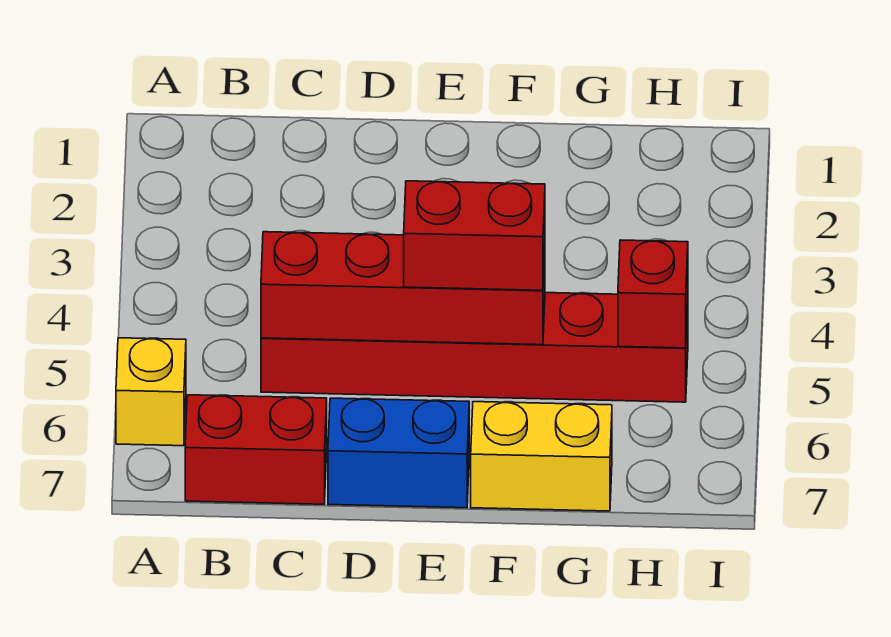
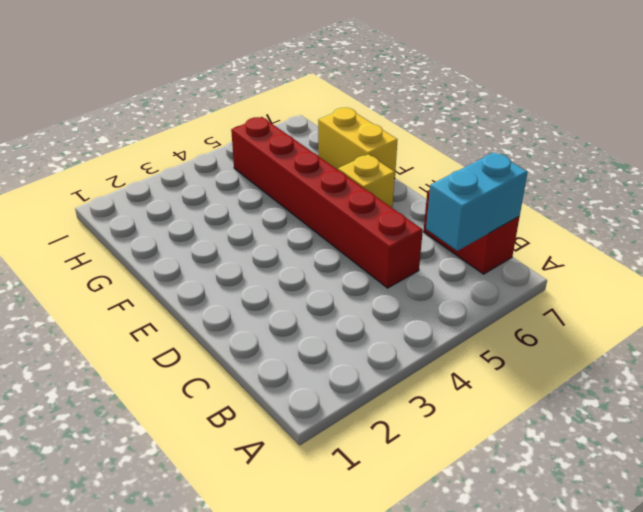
cyan brick B6:B7 level 2 -> none
yellow brick E6 level 1 -> yellow brick A6 level 1
none -> blue brick D7:E7 level 1
none -> red brick C5:F5 level 2

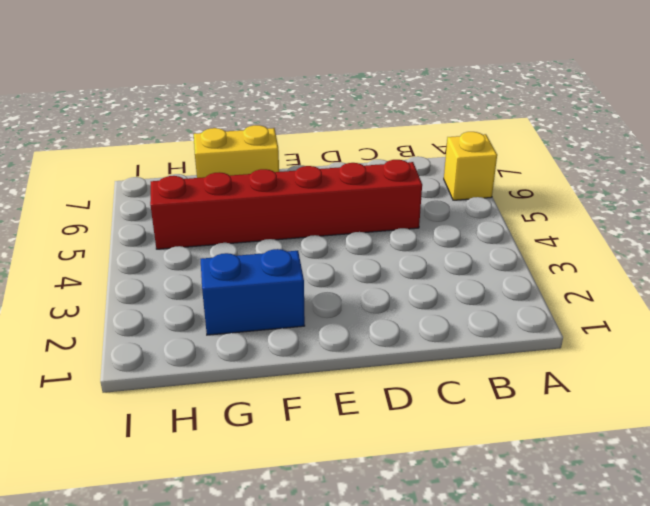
blue brick F2:G2 level 1 -> blue brick D7:E7 level 1
none -> red brick B7:C7 level 1
none -> red brick C5:F5 level 2

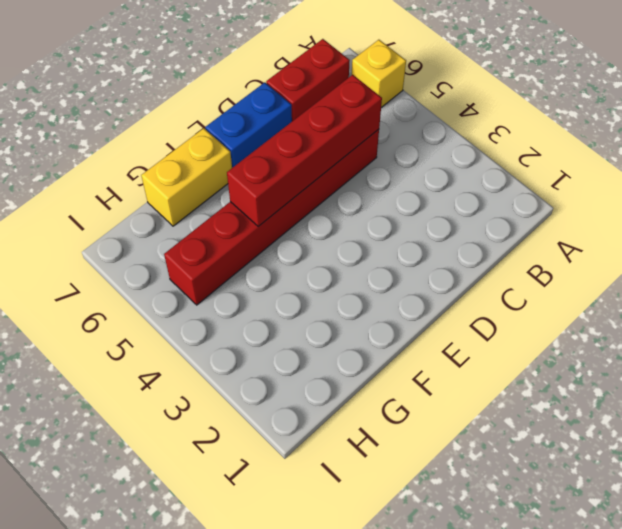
none -> red brick H5 level 2
none -> red brick E5:F5 level 3

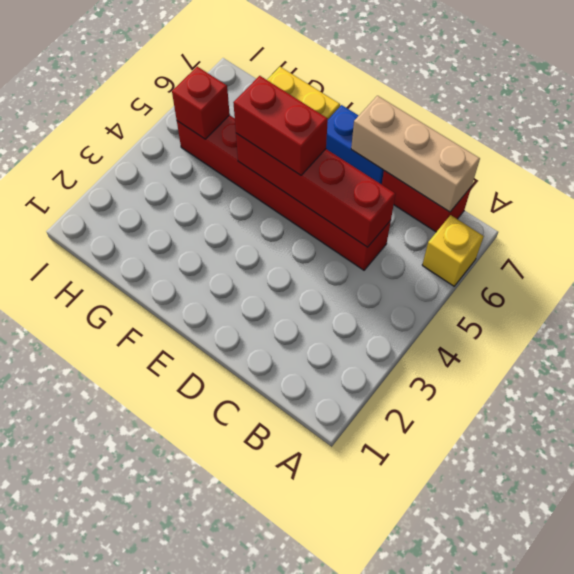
tan brick B7:D7 level 2 -> none

